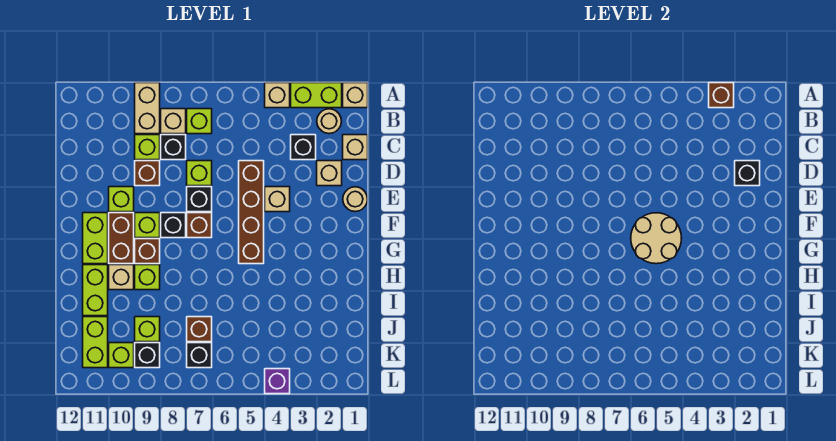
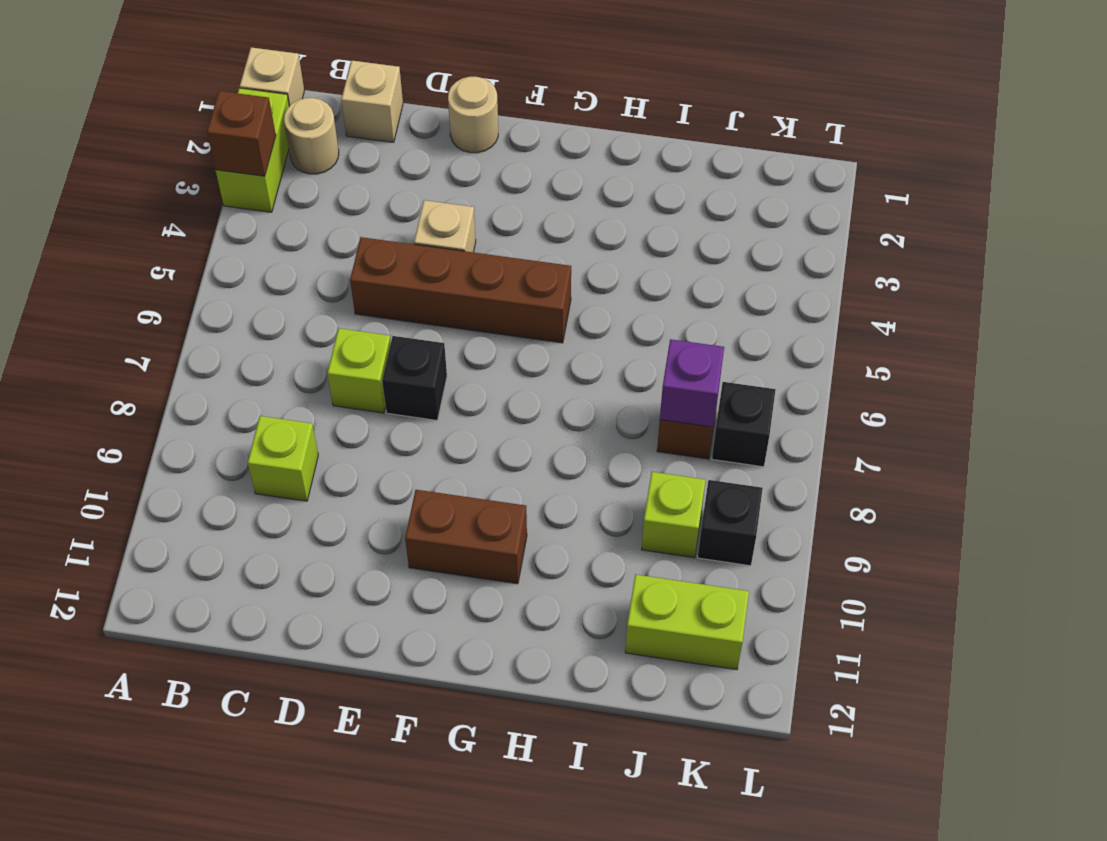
purple brick J7 level 2 -> purple brick L4 level 1
none -> tan brick A4 level 1
none -> tan brick A9:B9 level 1
none -> lime brick B7 level 1
none -> tan brick B8 level 1

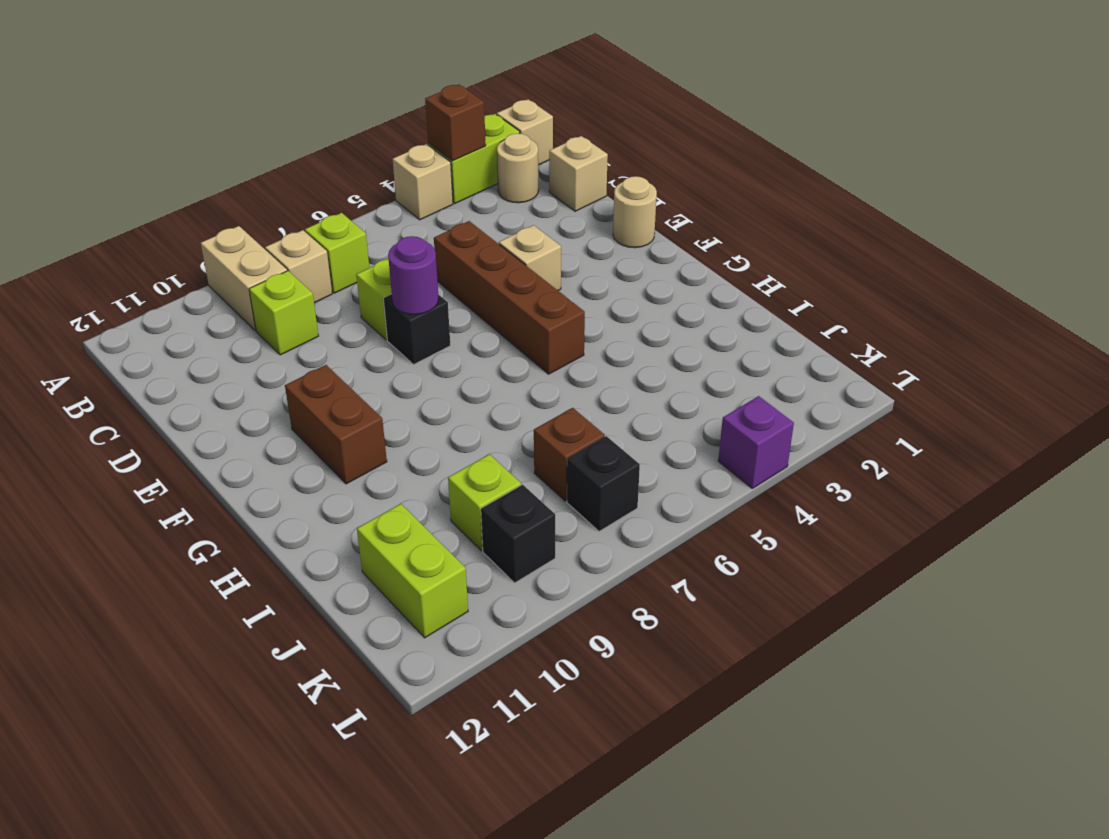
purple round brick E7 level 2 -> none
none -> black brick C3 level 1
none -> black brick C8 level 1
none -> tan brick D2 level 1
none -> brown brick D9 level 1

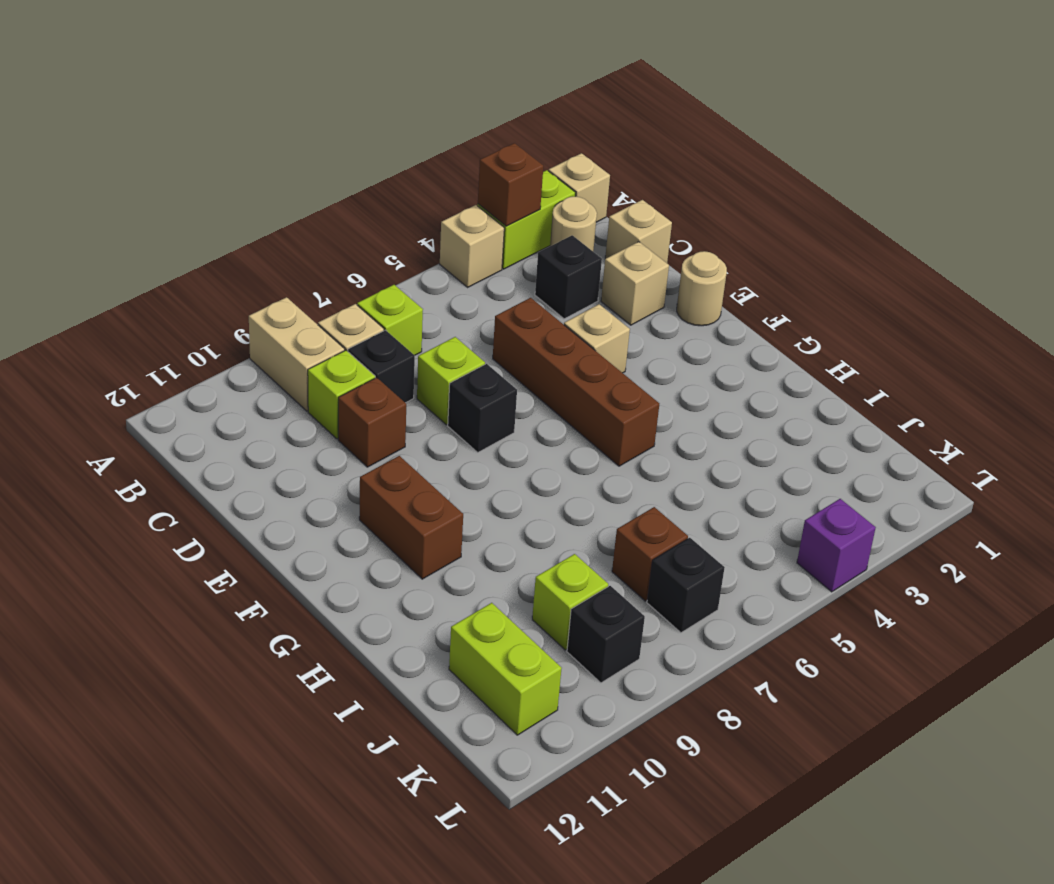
none -> lime brick E10 level 1
none -> brown brick F7 level 1
none -> black brick F8 level 1
none -> lime brick F9 level 1

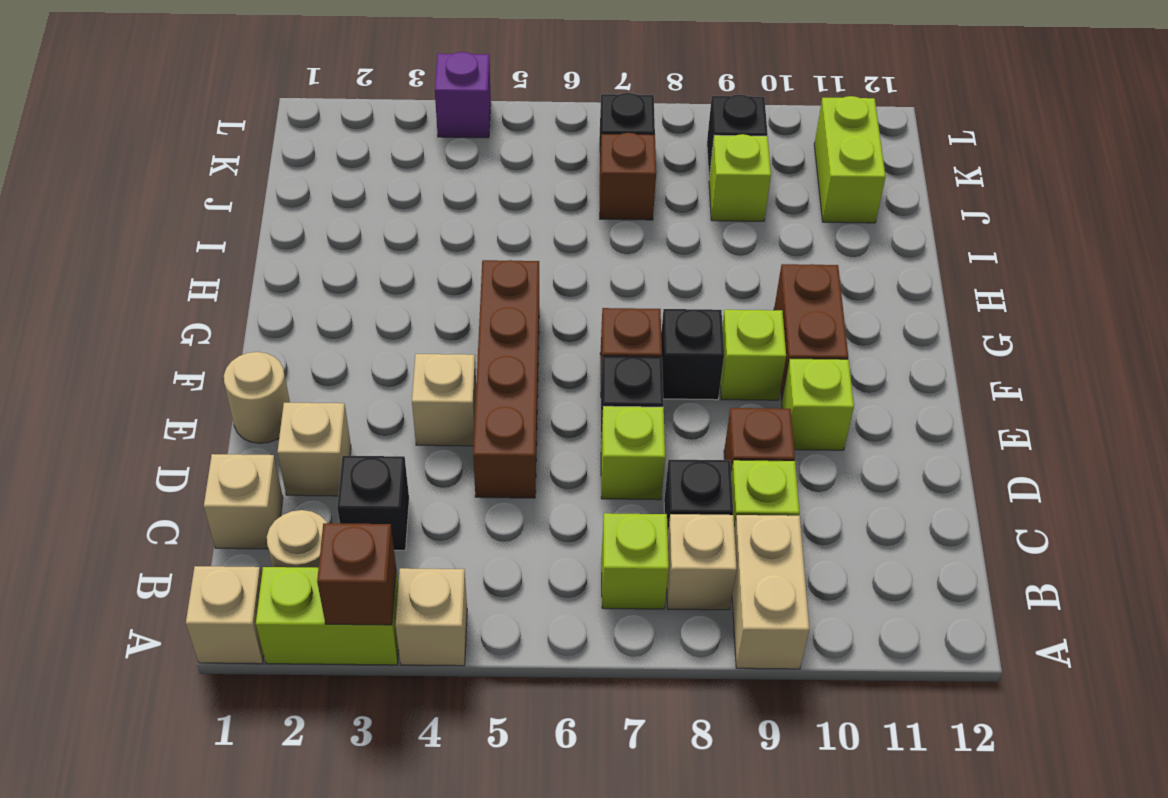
none -> lime brick F11:G11 level 1
none -> brown brick G9 level 1
none -> lime brick H9 level 1
none -> tan brick H10 level 1

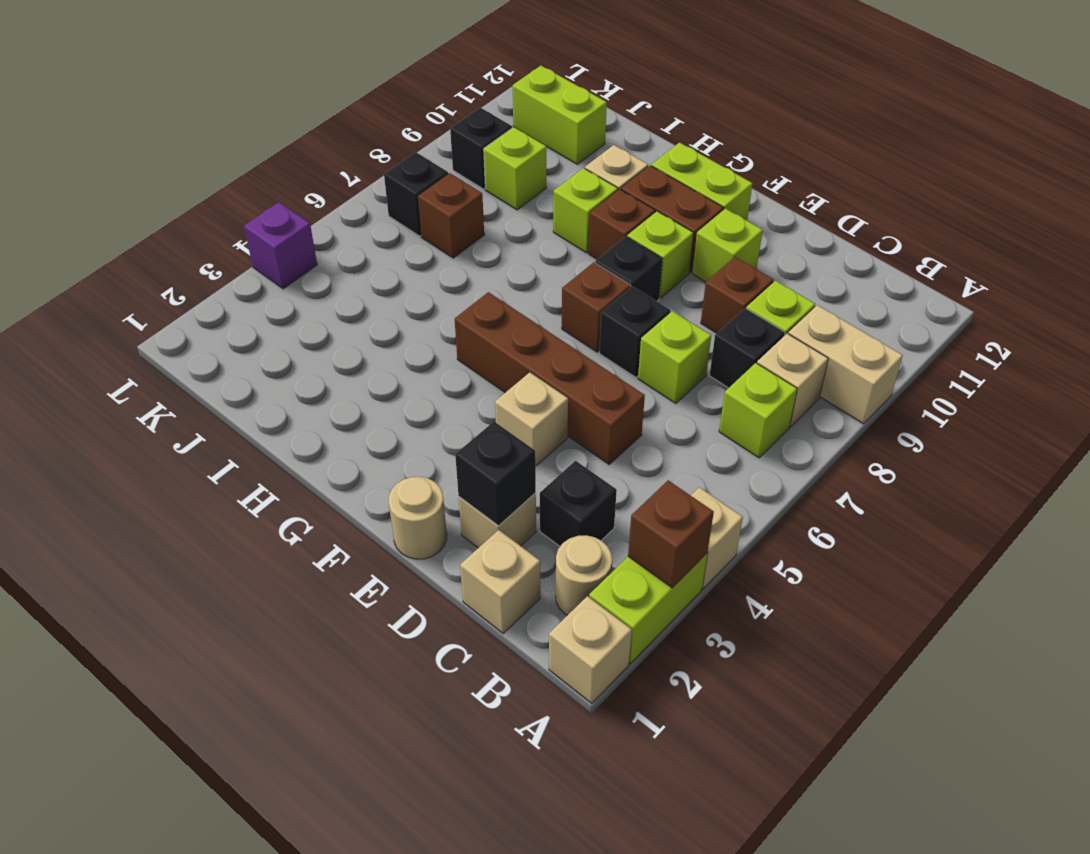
none -> lime brick H11:I11 level 1
none -> lime brick K10 level 1
none -> tan round brick F5:G6 level 2

